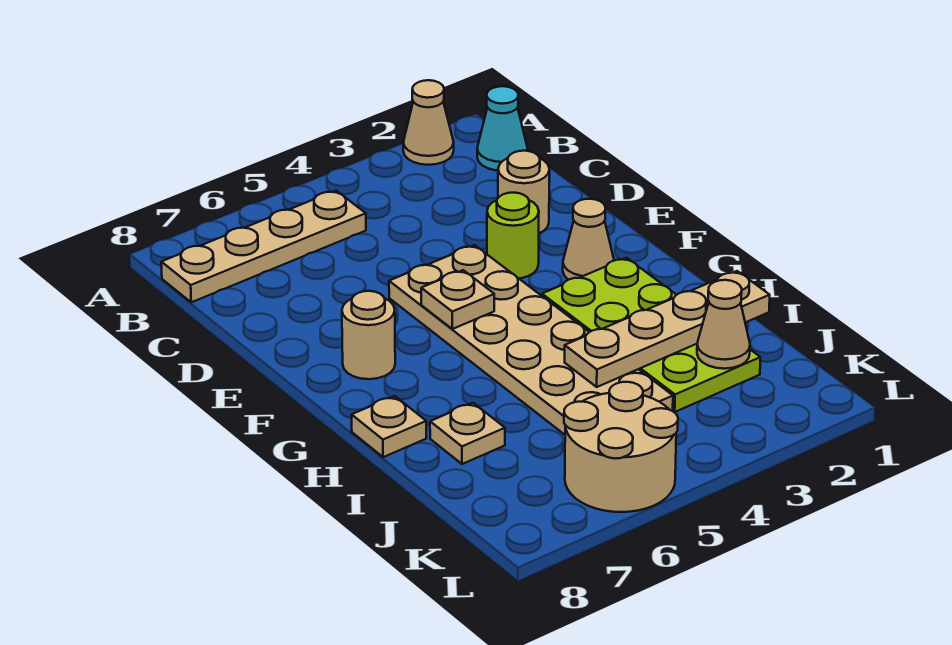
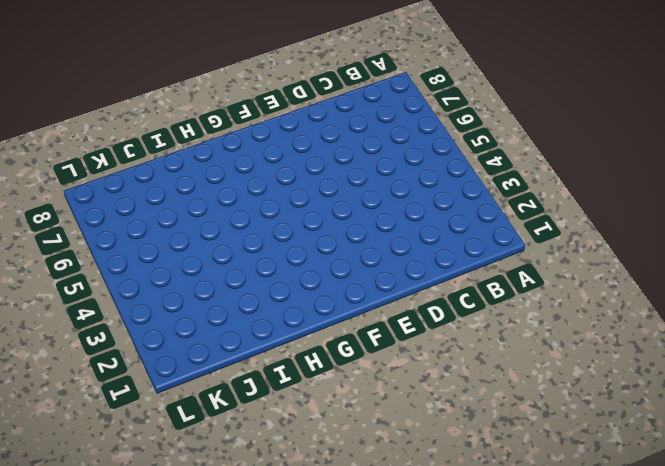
none -> tan cone A2 level 1
none -> cyan cone B1 level 1
none -> tan plate B5:B8 level 1

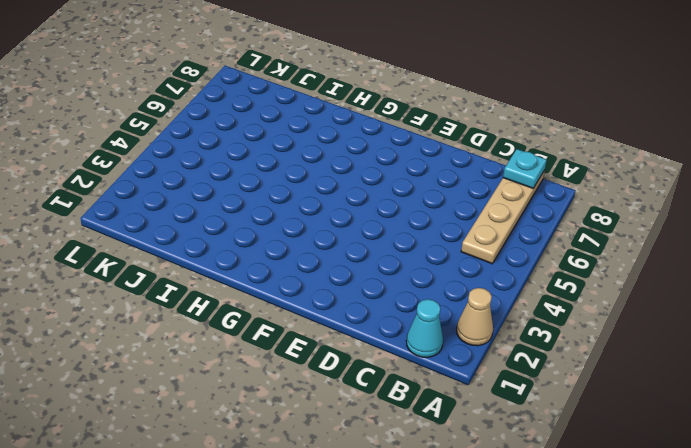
cyan plate B8 level 2 -> none
none -> tan round brick D2 level 1
none -> lime round brick E3 level 1
none -> tan plate E4:J5 level 1

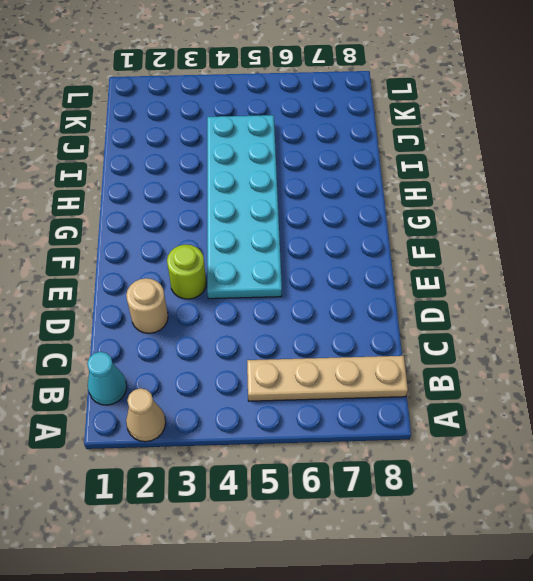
cyan plate E4:J5 level 1 -> tan plate E4:J5 level 1
none -> tan cone F2 level 1
none -> tan round brick F7 level 1
none -> lime plate G2:J3 level 1

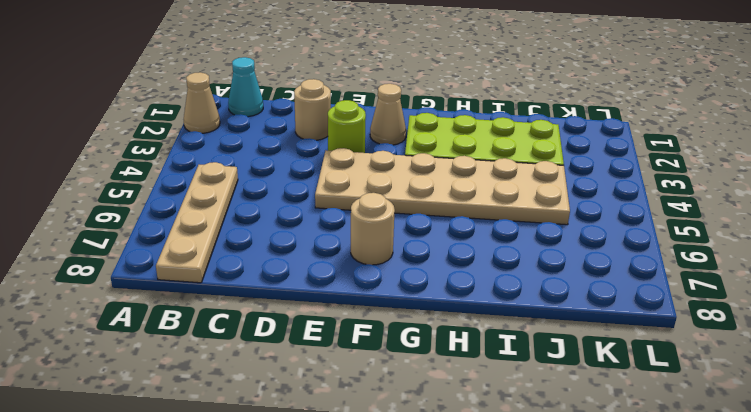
none -> tan plate H8 level 1
none -> tan plate I7 level 1
none -> tan round brick K5:L6 level 1

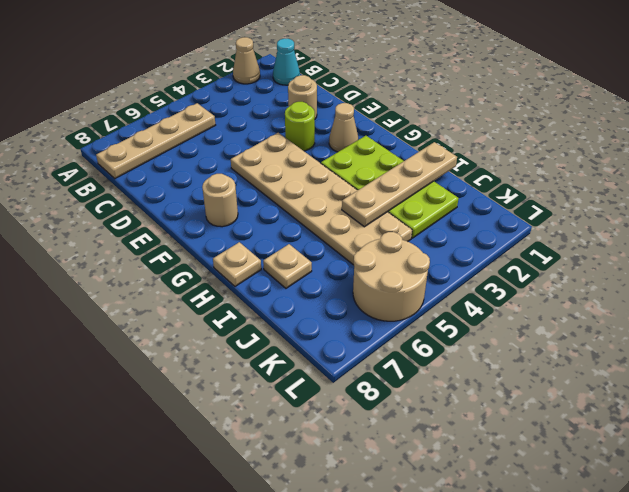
none -> tan plate F5 level 2
none -> tan cone J2 level 2

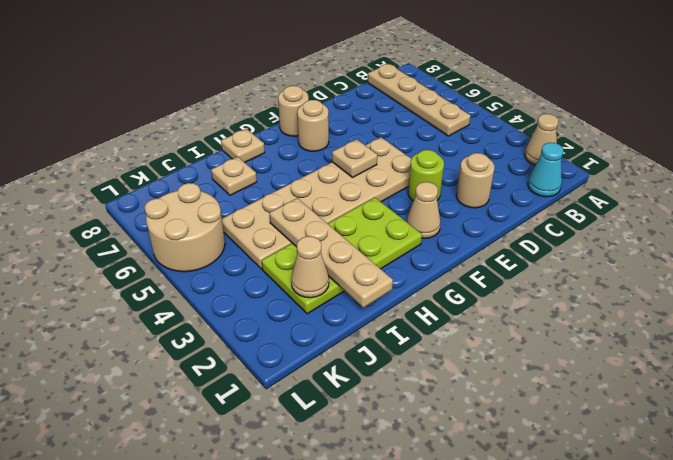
tan round brick F8 level 1 -> none

